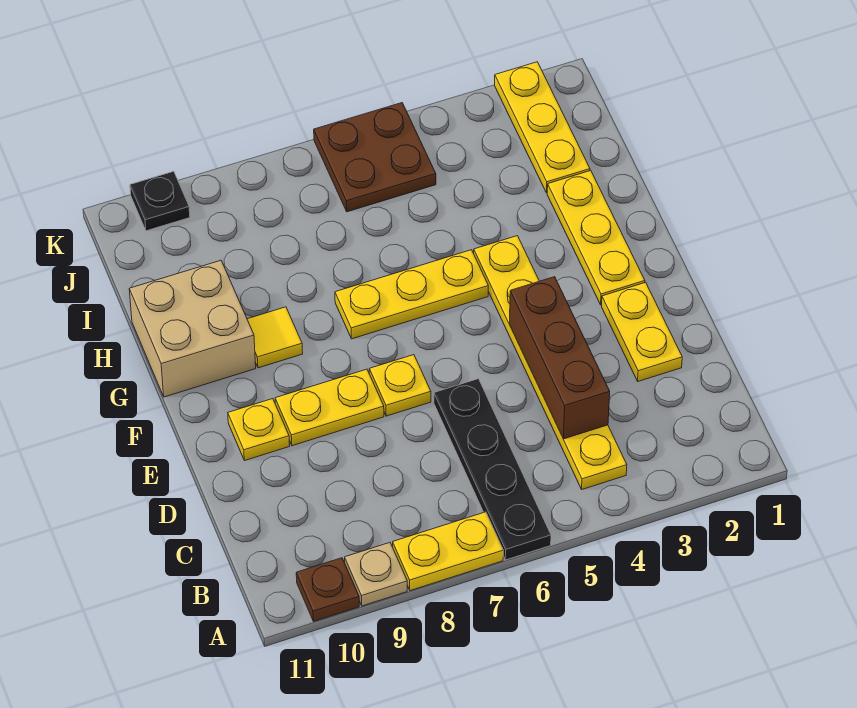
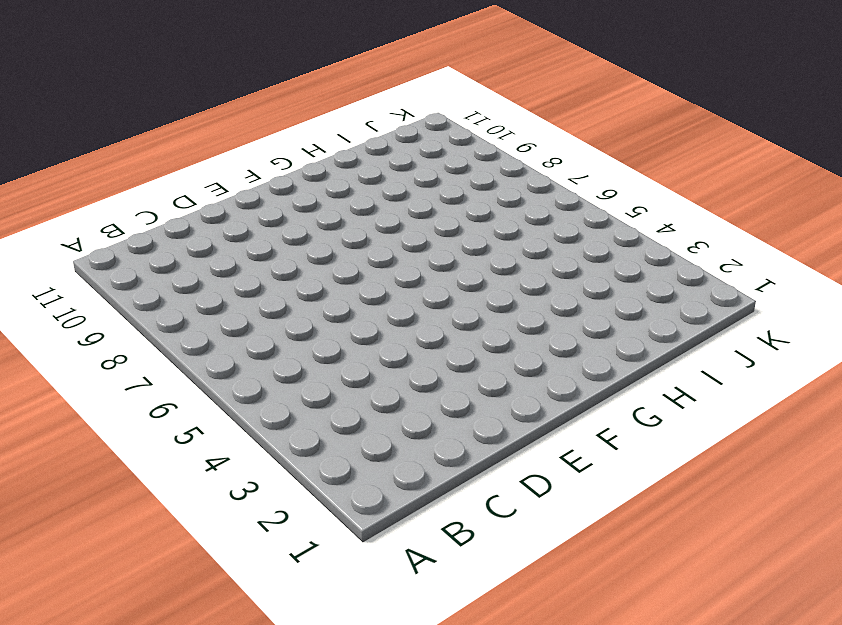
none -> black plate A6:D6 level 1
none -> yellow plate A7:A8 level 1
none -> tan plate A9 level 1

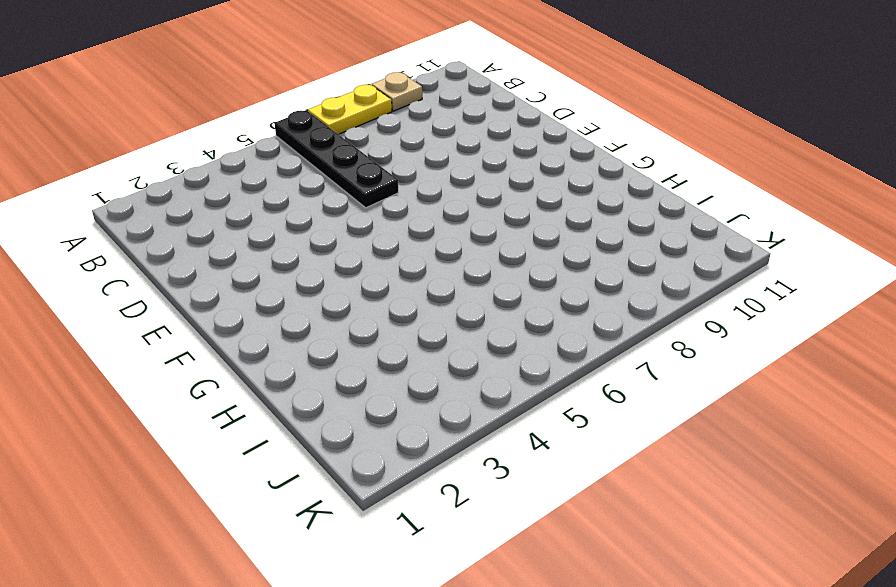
none -> brown plate A10 level 1
none -> yellow plate B4:G4 level 1
none -> yellow plate D2:E2 level 1

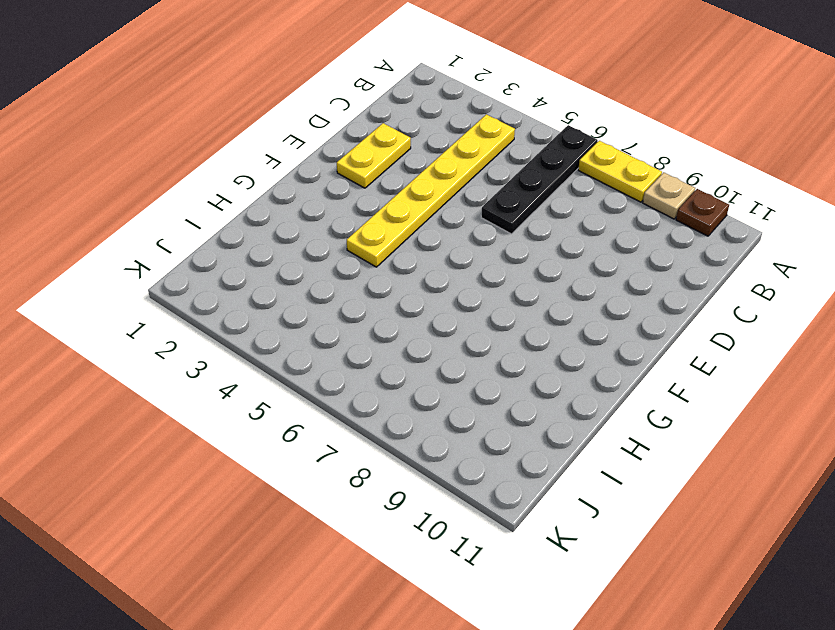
none -> yellow plate E7 level 1
none -> yellow plate E8:E9 level 1
none -> yellow plate E10 level 1

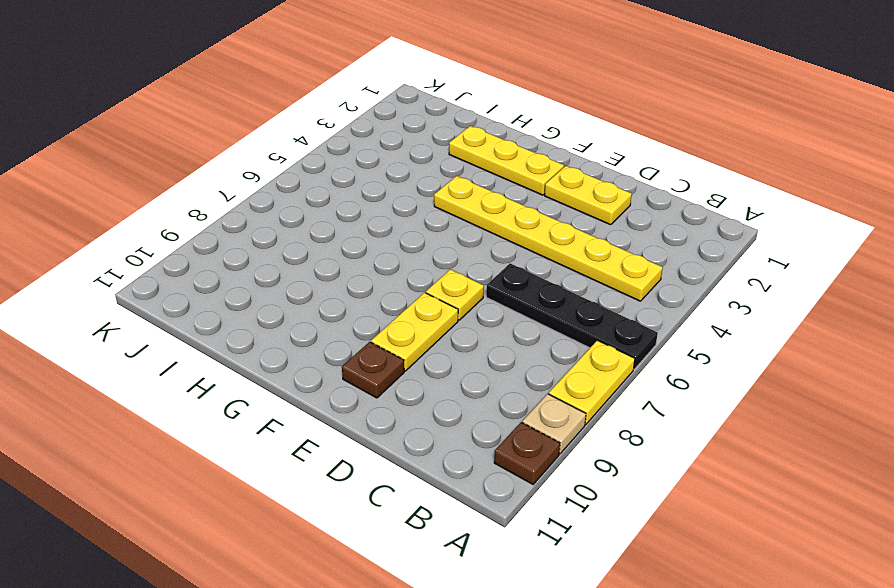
brown plate E10 level 1 -> yellow plate E10 level 1
none -> yellow plate G5:G7 level 1
none -> yellow tile G9 level 1
none -> tan brick G10:H11 level 1

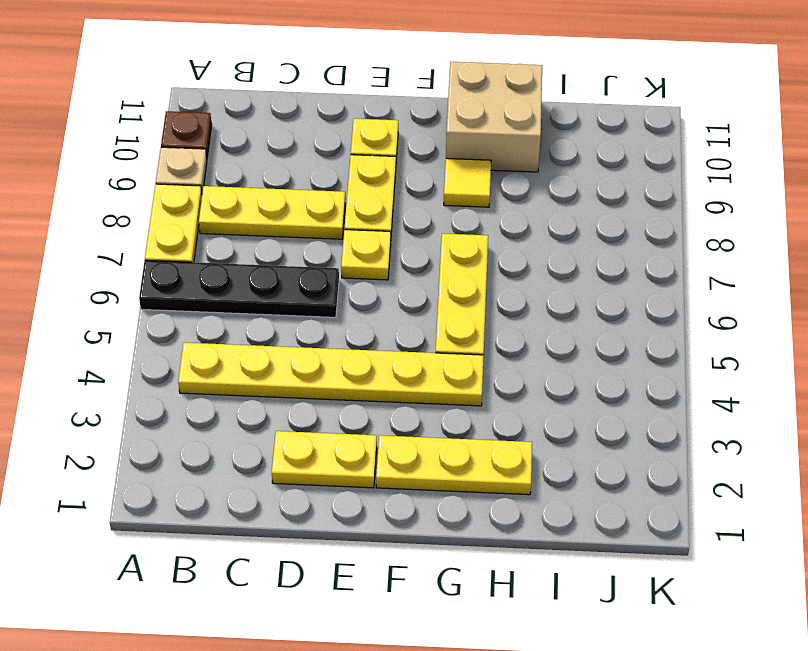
yellow plate B8:D8 level 1 -> yellow plate I2:K2 level 1
none -> brown plate J5:K6 level 1
none -> black plate K10 level 1
none -> brown brick C4:E4 level 2

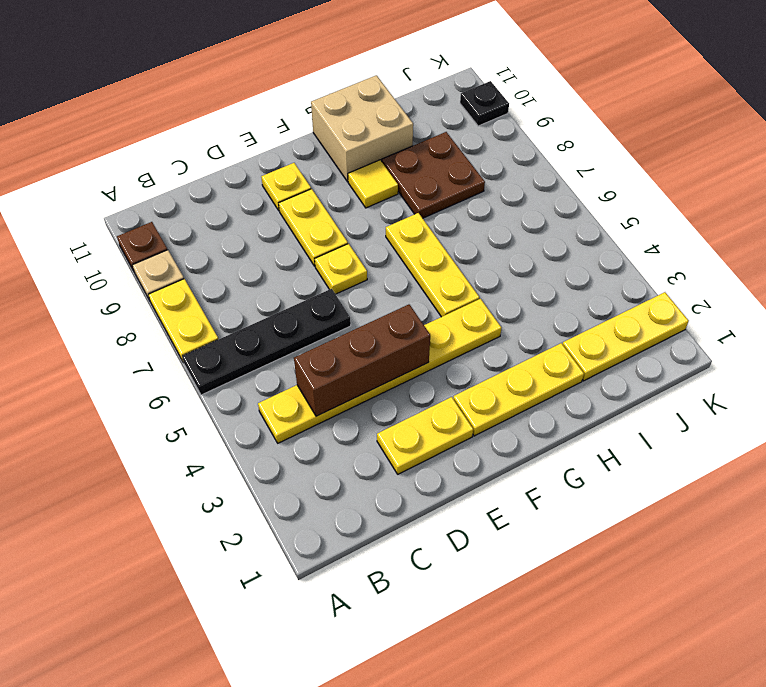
brown plate H8:I9 level 1 -> brown plate J5:K6 level 1

